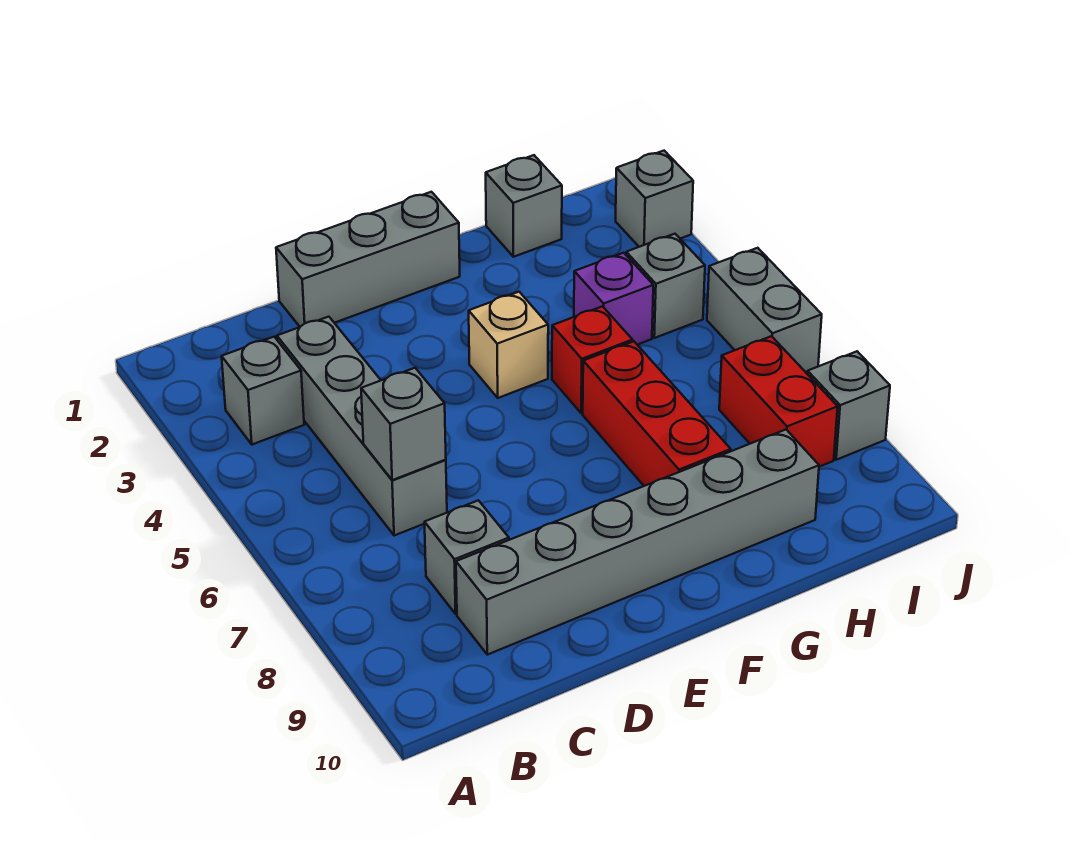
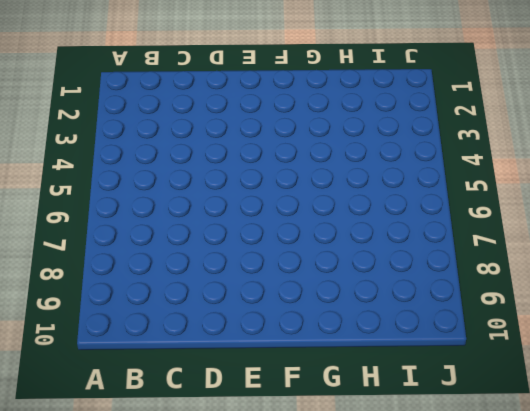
none -> grey brick B3 level 1
none -> grey brick C3:C6 level 1
none -> grey brick C8 level 1

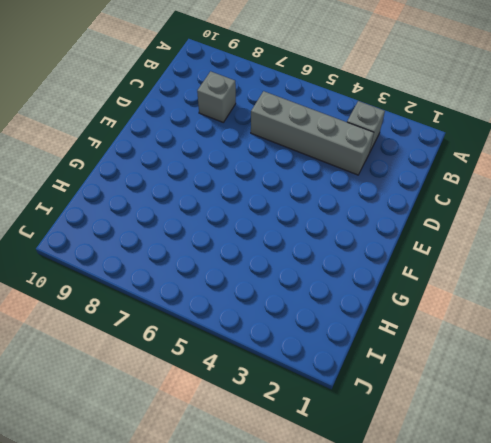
none -> grey brick C9:H9 level 1
none -> grey brick D1:F1 level 1
none -> tan brick F4 level 1

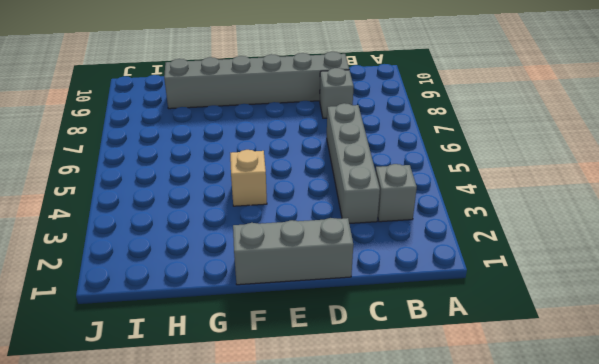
none -> red brick G5 level 1
none -> red brick G6:G8 level 1
none -> grey brick H1 level 1

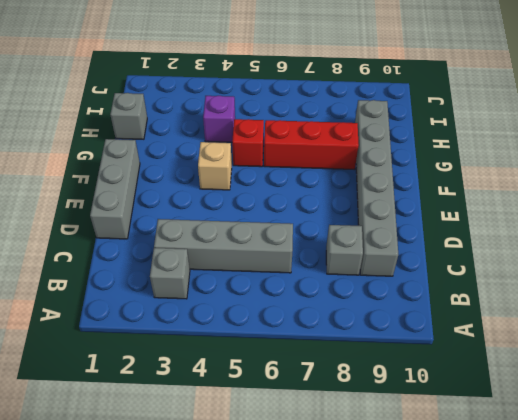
none -> grey brick I4 level 1
none -> red brick I7:I8 level 1
none -> grey brick J2 level 1

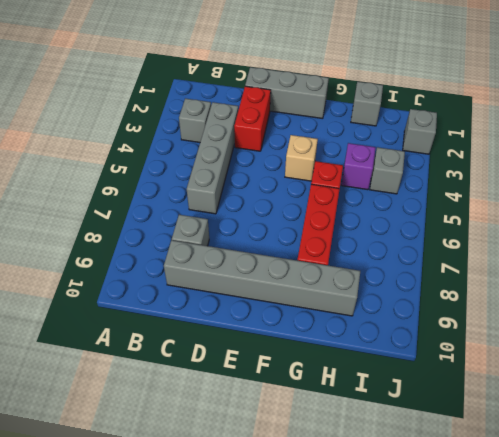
red brick D2:D3 level 1 -> red brick I7:I8 level 1
none -> grey brick J5:J6 level 1
none -> grey brick J8 level 1
none -> grey brick C6 level 2

